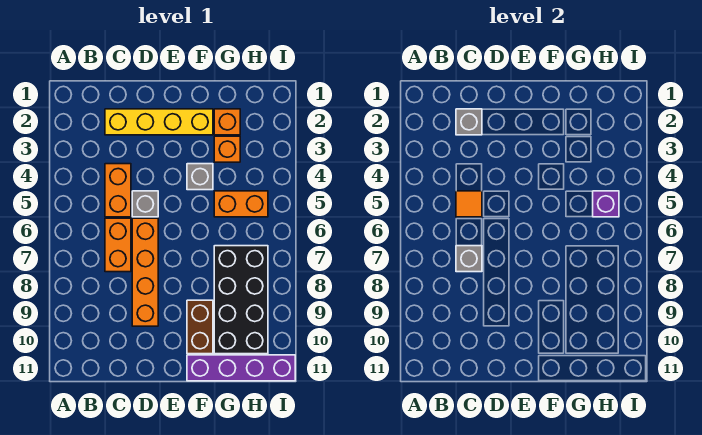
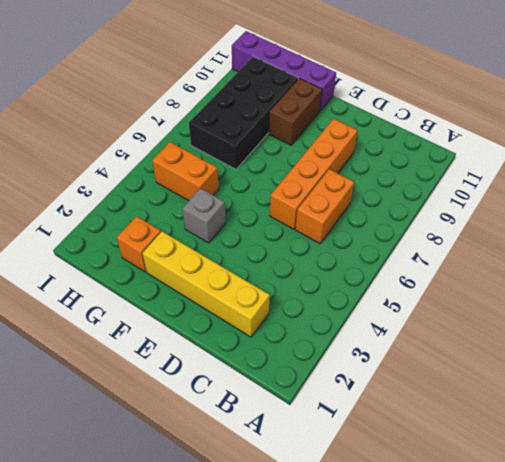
none -> orange brick C4:C5 level 1
none -> grey brick D5 level 1
none -> orange brick G3 level 1

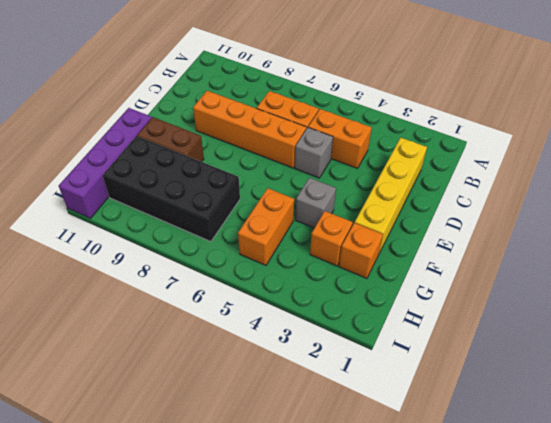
none -> grey brick C2 level 2
none -> orange tile C5 level 2
none -> grey brick C7 level 2

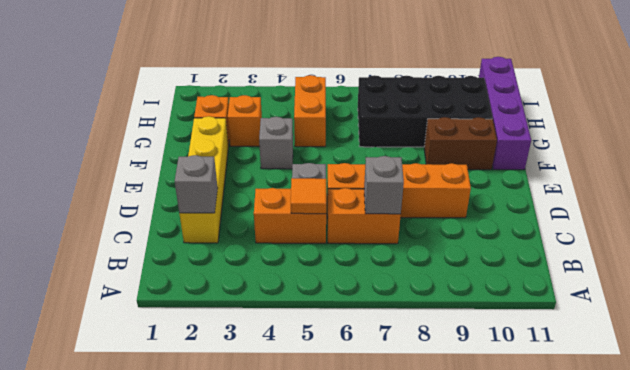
none -> purple brick H5 level 2

